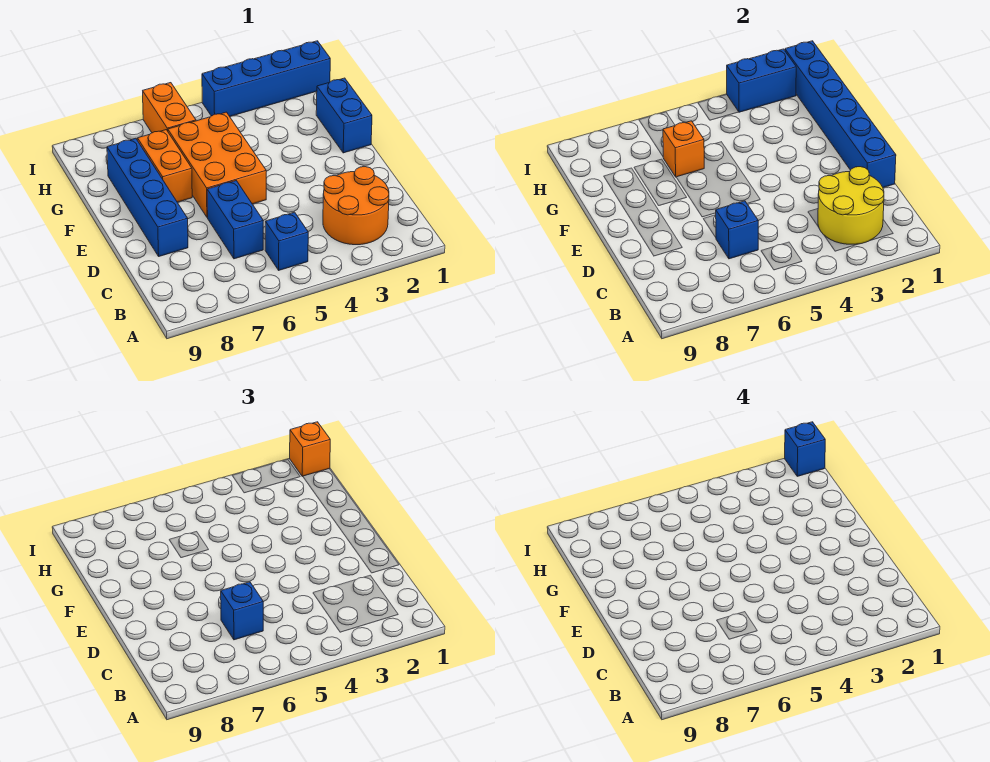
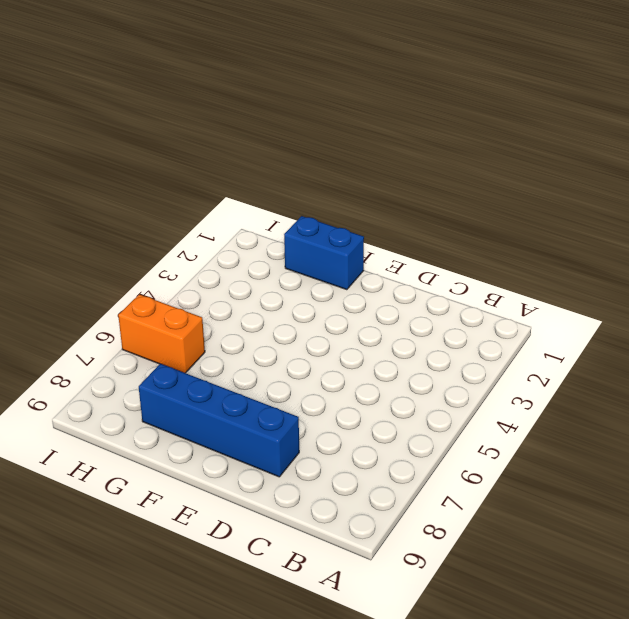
none -> orange round brick B2:C3 level 1
none -> blue brick B5 level 1
none -> blue brick C6:D6 level 1

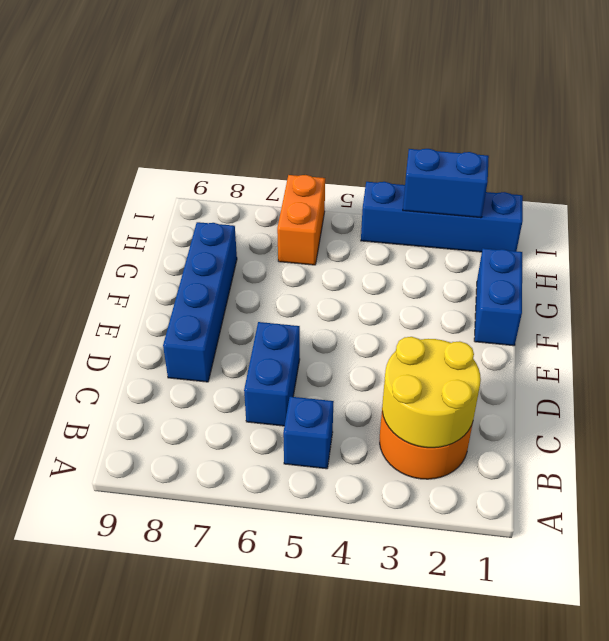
none -> orange brick E5:G6 level 1
none -> orange brick F7:G7 level 1
none -> blue brick C6 level 2

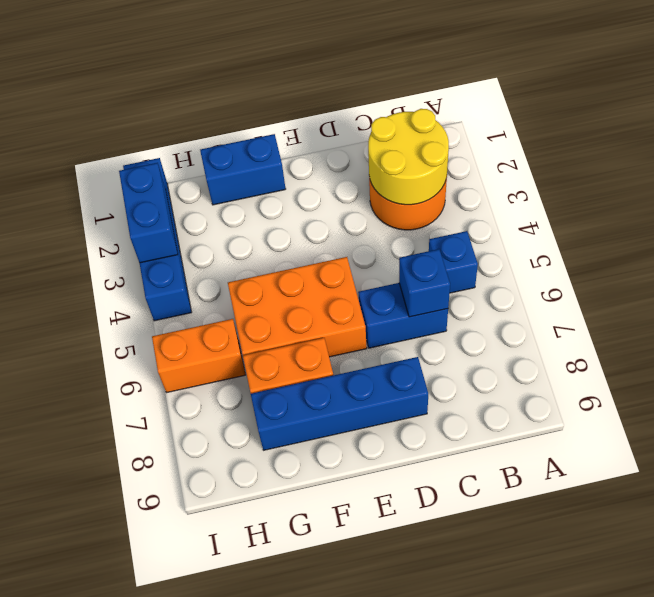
none -> blue brick D1:I1 level 2
none -> orange brick G6 level 2
none -> blue brick C6 level 3

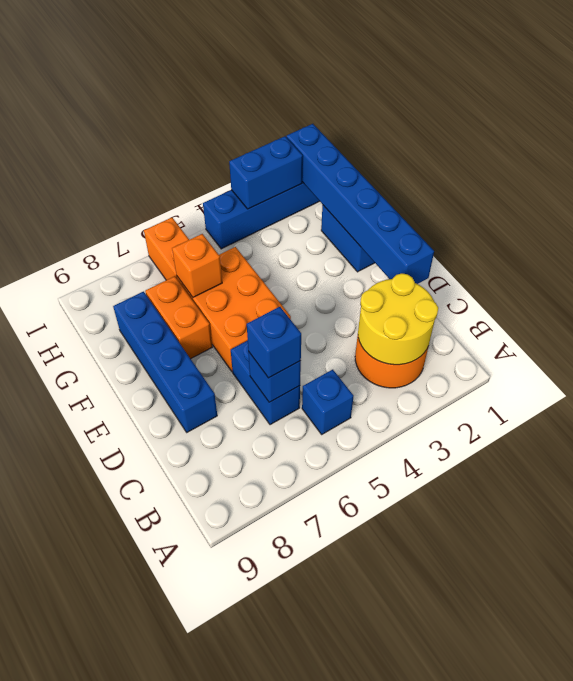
none -> orange brick I1 level 3
none -> blue brick I1 level 4

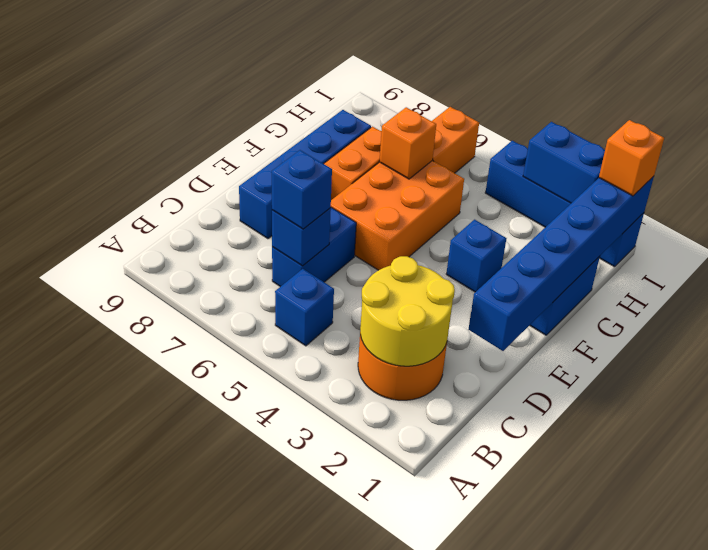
blue brick F3 level 1 -> blue brick I1 level 4

